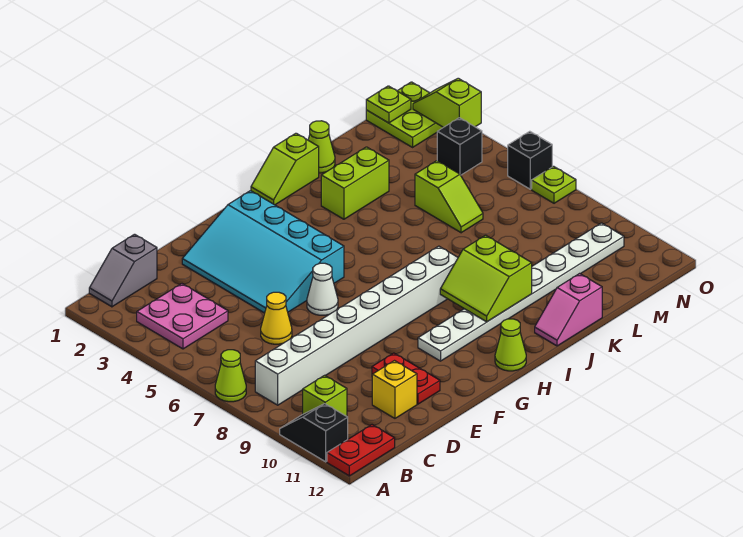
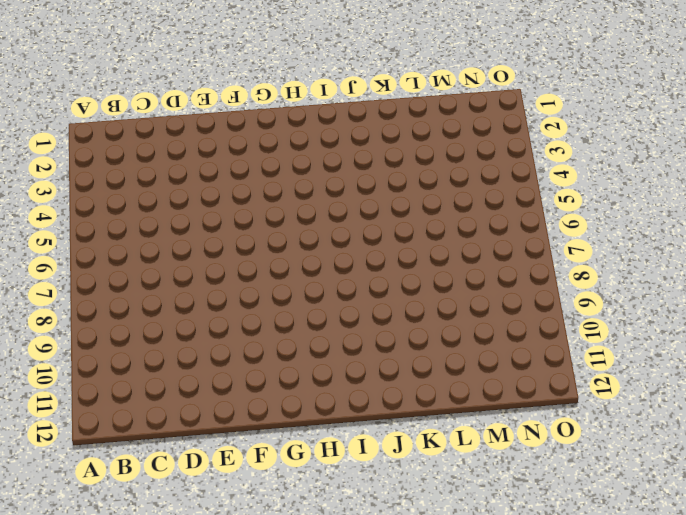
none -> lime cone A7 level 1
none -> black slope A10:A11 level 1 top 11
none -> red plate A12:B12 level 1

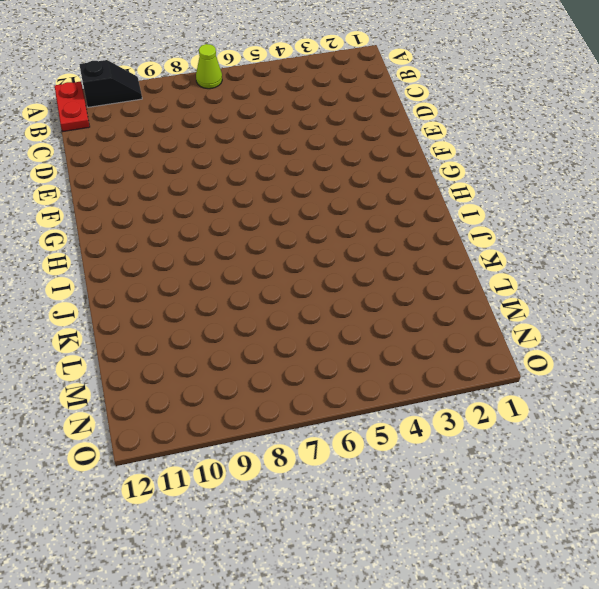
none -> grey slope B1:C1 level 1 top C
none -> pink plate B3:C4 level 1
none -> white brick B8:I8 level 1

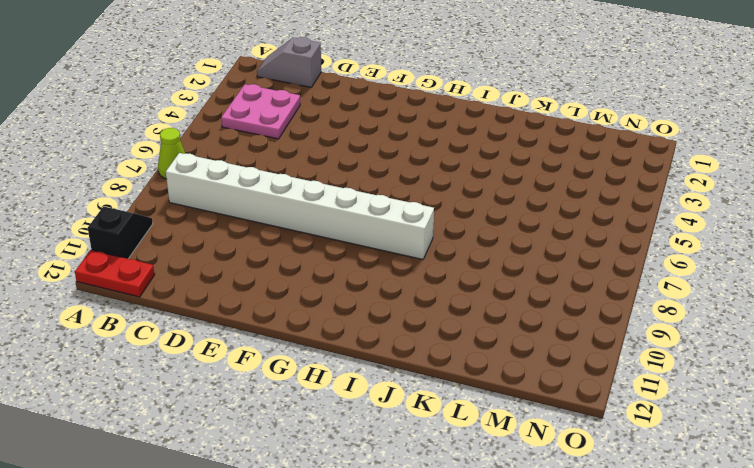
none -> lime brick B10 level 1
none -> yellow cone D6 level 1
none -> yellow brick D11 level 1

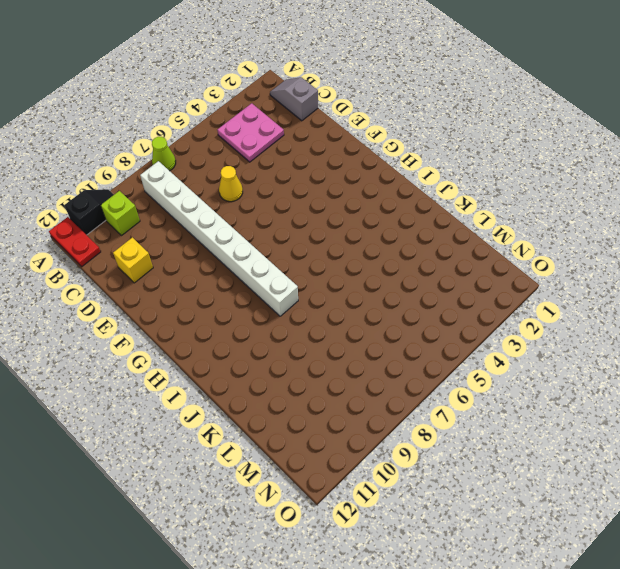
none -> cyan slope E2:G5 level 1 top G
none -> red plate E10:E11 level 1
none -> white cone F6 level 1

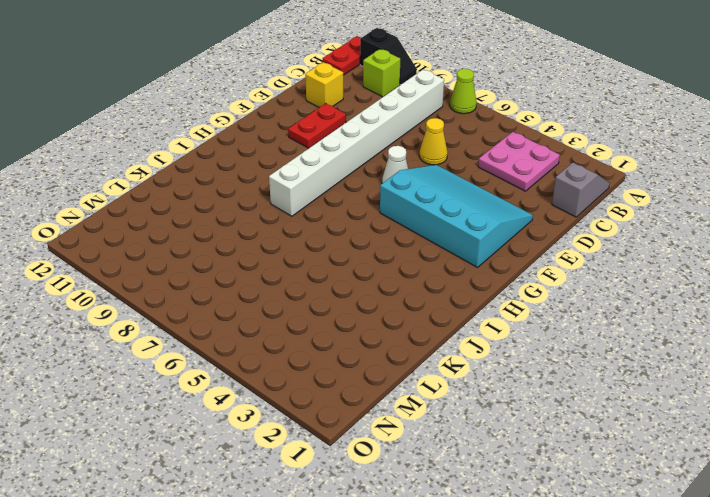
red plate E10:F10 level 1 -> red plate E10:E11 level 1
none -> white plate G10:N10 level 1
none -> lime cone H12 level 1
none -> lime slope I1:J1 level 1 top J

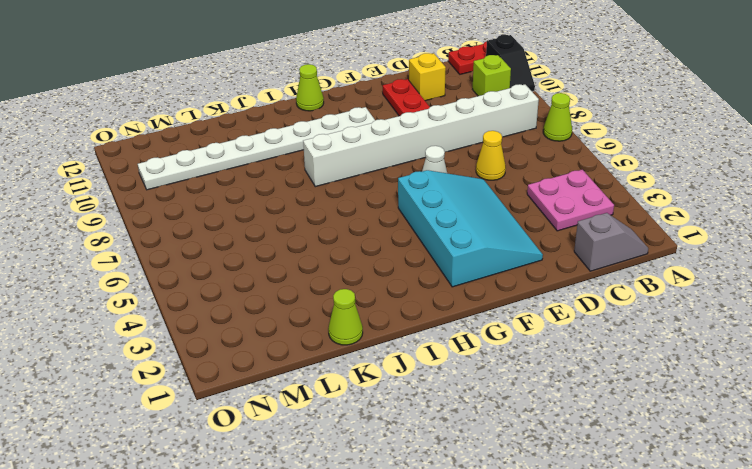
none -> lime slope I1:J1 level 1 top J
none -> lime brick J3:K3 level 1
none -> pink slope J12:K12 level 1 top K

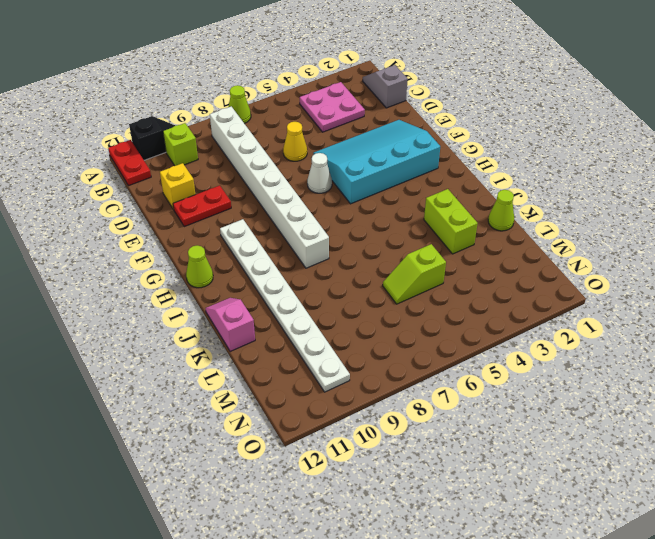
none -> lime slope I1:J1 level 1 top J
none -> lime plate N1:O2 level 1
none -> black brick N4 level 1

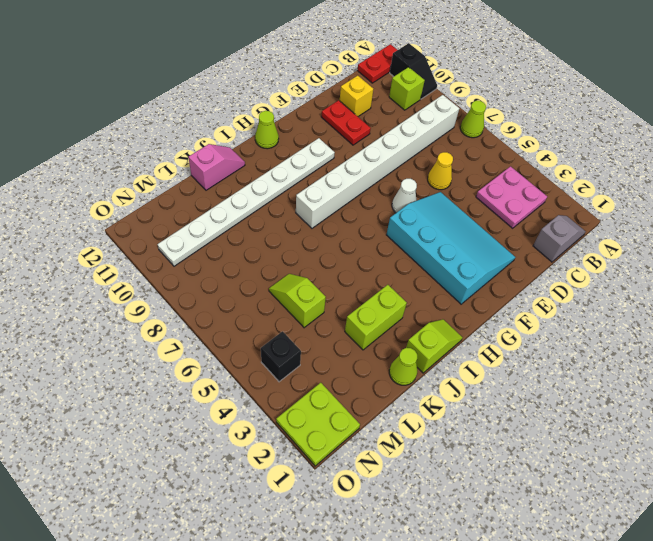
none -> black brick O6 level 1
none -> lime plate O7 level 1
none -> lime slope I9:J10 level 2 top J

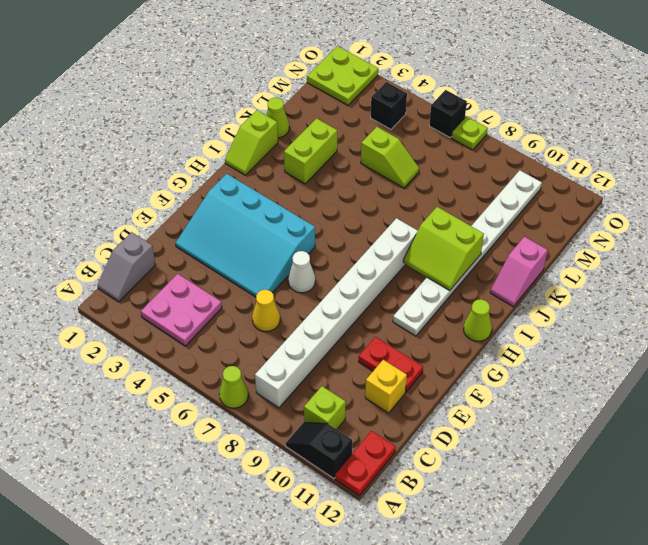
none -> lime plate N1 level 2
none -> lime slope O2:O3 level 2 top 3

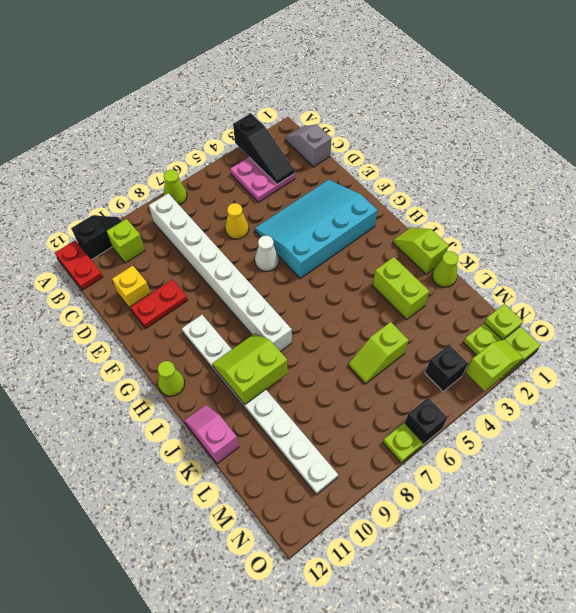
black slope A3:C3 level 2 top A -> none

